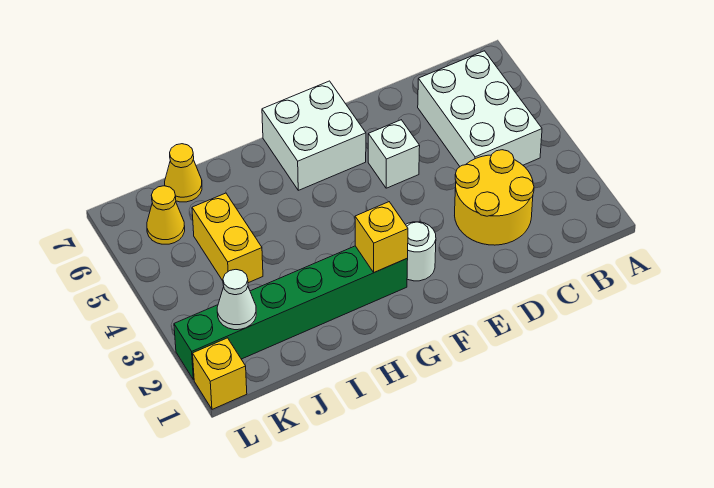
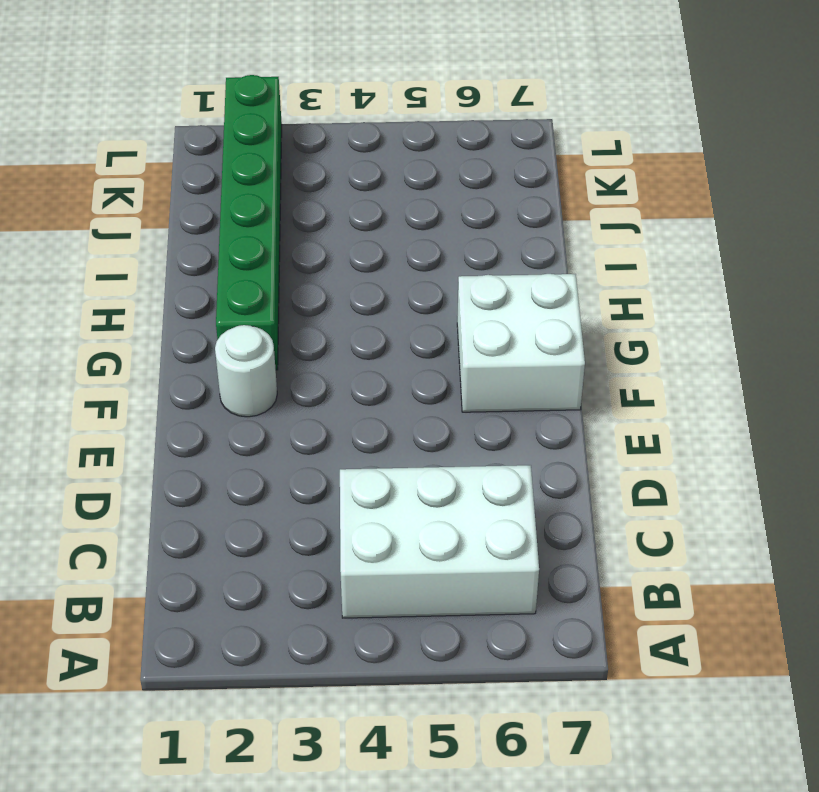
none -> yellow round brick C2:D3 level 1
none -> white brick E5 level 1
none -> yellow brick J4:J5 level 1

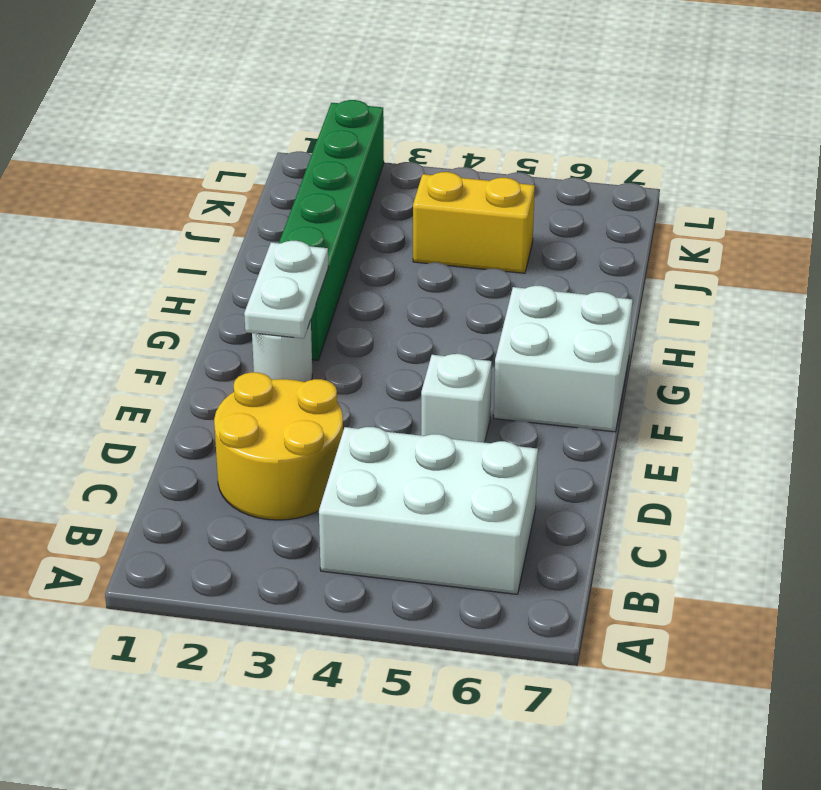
white plate F2:G2 level 2 -> yellow brick G2 level 2
none -> yellow cone J7 level 1
none -> yellow cone K6 level 1
none -> yellow brick L1 level 1

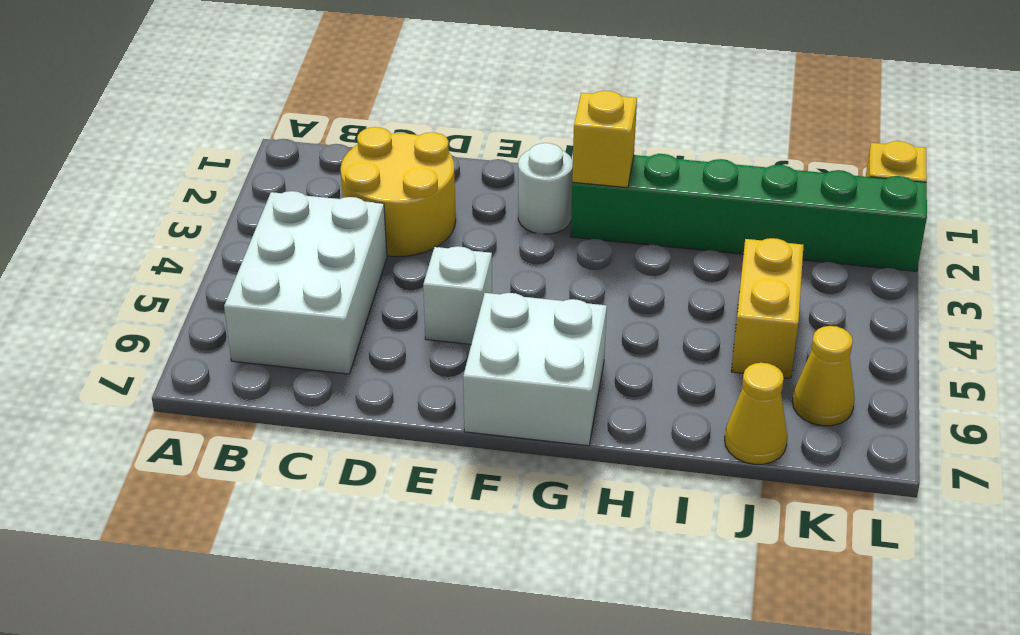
none -> white cone K2 level 2

